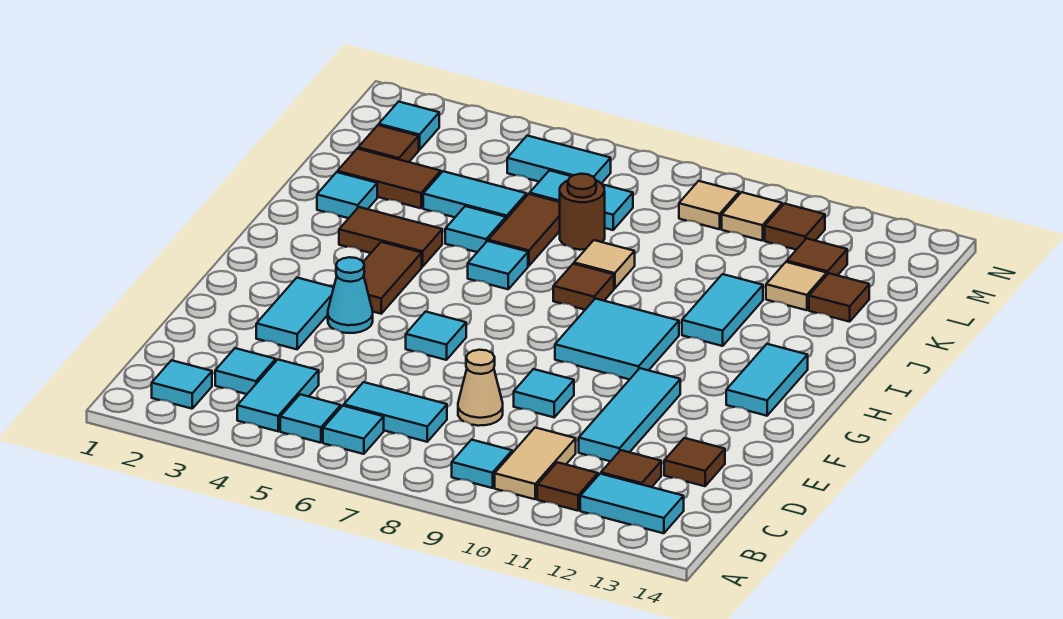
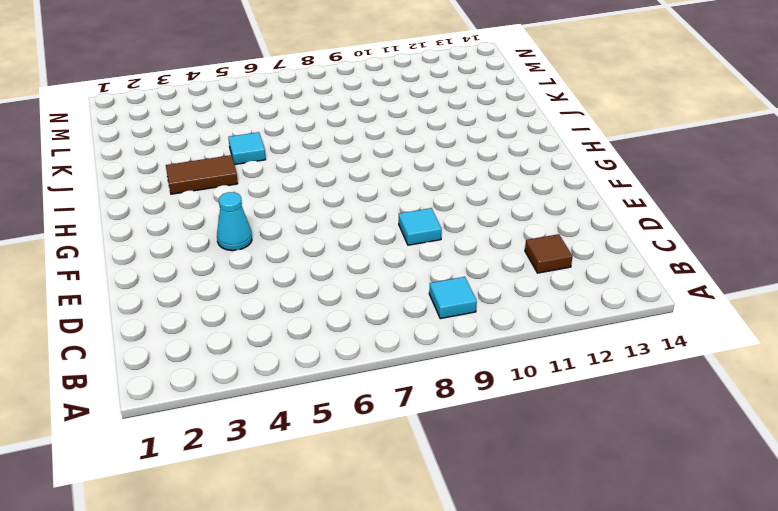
none -> cyan tile B2 level 1
none -> cyan tile B4:C4 level 1
none -> cyan tile B5 level 1
none -> cyan tile B6 level 1

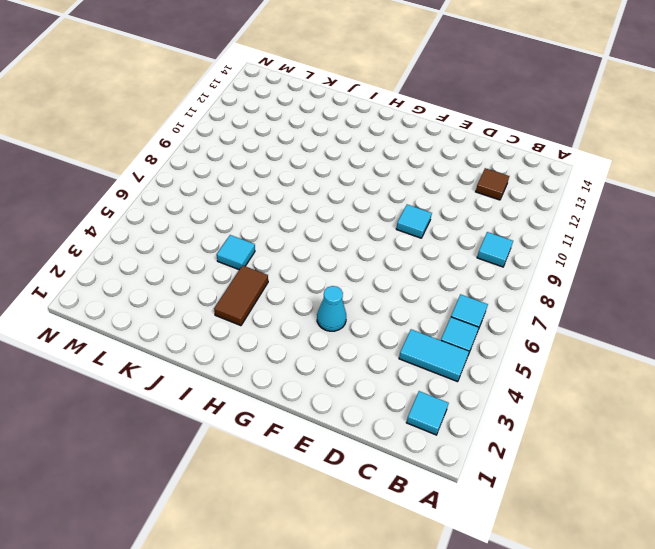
none -> tan tile B10:C10 level 1
none -> brown tile B11 level 1
none -> cyan tile B12:B13 level 1
none -> cyan tile C3 level 1

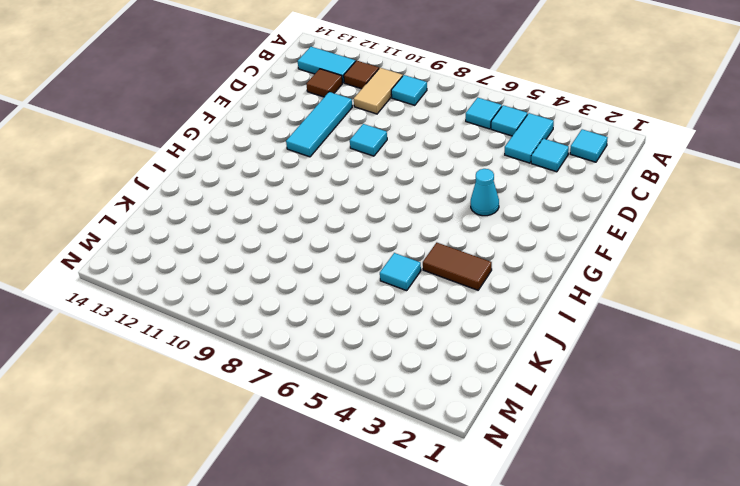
none -> cyan tile C6:C7 level 1
none -> tan cone D8 level 1
none -> brown tile D13 level 1
none -> cyan tile E3:F3 level 1

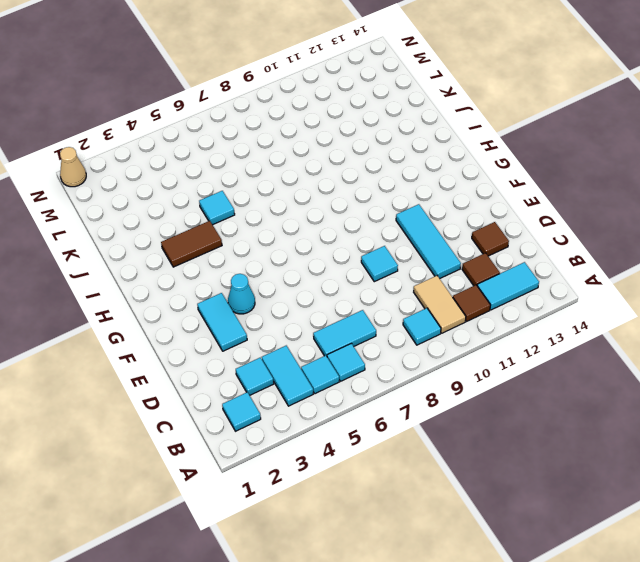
tan cone N1 level 1 -> tan cone D8 level 1
none -> cyan tile F6 level 1
none -> brown tile G4:H4 level 1
none -> cyan tile G9:H10 level 1
none -> cyan tile G13:H13 level 1

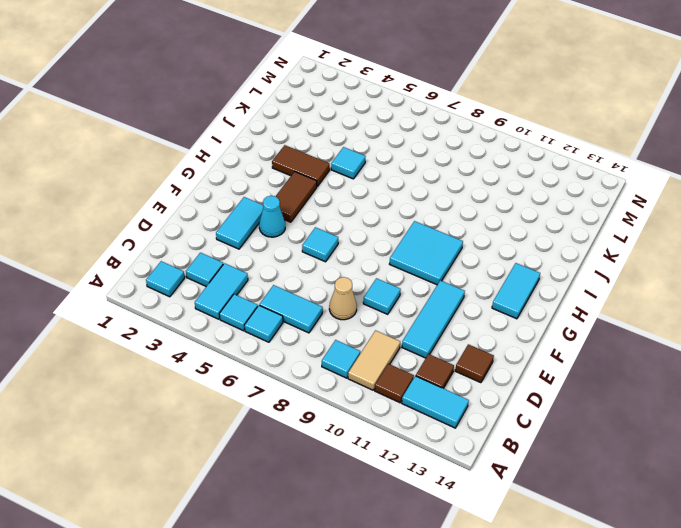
none -> cyan tile I6 level 1
none -> brown tile I8 level 1
none -> cyan tile I11:J11 level 1
none -> cyan tile J2 level 1

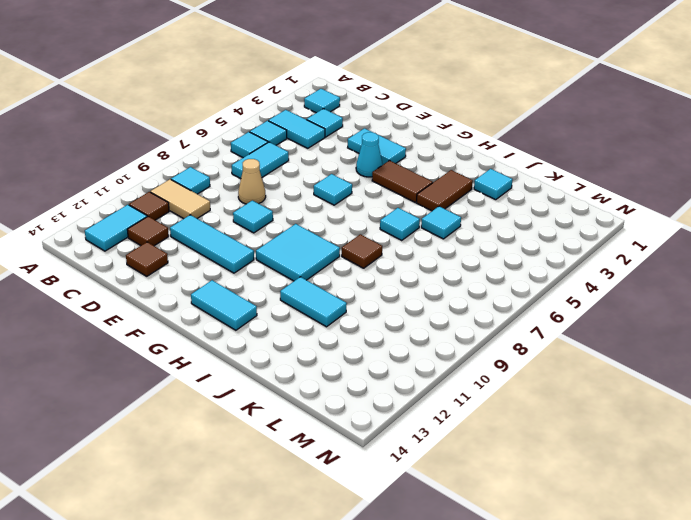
none -> brown tile J6:K6 level 1
none -> tan tile J8 level 1
none -> brown tile K2:K3 level 1
none -> cyan tile K4:K5 level 1

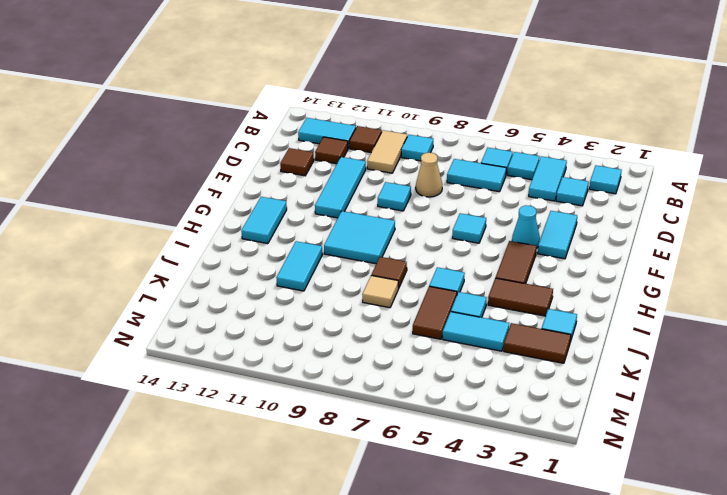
none -> brown round brick K7 level 1
none -> tan tile K12 level 1
none -> brown tile K13 level 1
none -> brown tile L2 level 1

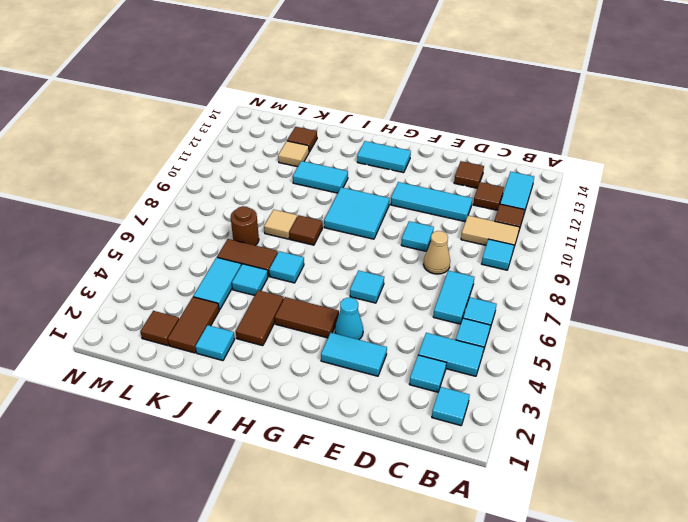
none -> cyan tile L6:L7 level 1
none -> brown tile L12 level 1
none -> cyan tile M2 level 1
none -> cyan tile M5:M6 level 1

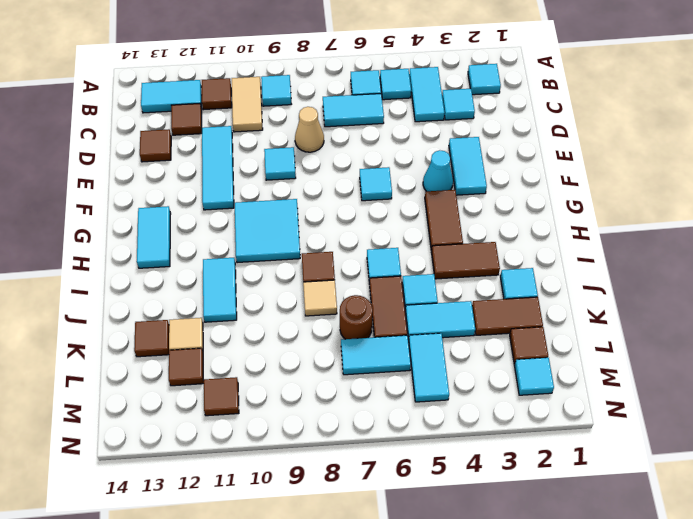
cyan tile L5:M5 level 1 -> cyan tile M5:M6 level 1
none -> tan tile M9 level 1
none -> tan tile M10 level 1

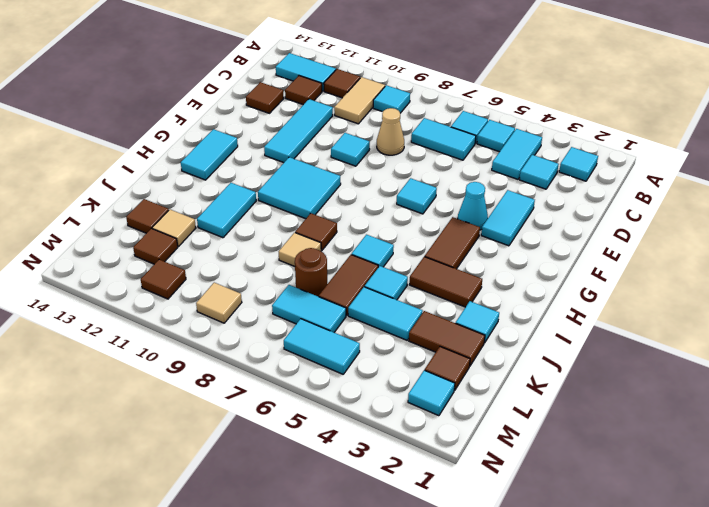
none -> tan tile M10 level 1

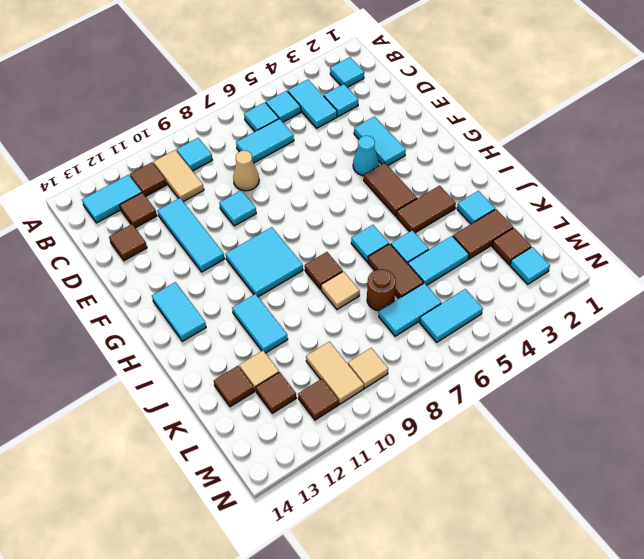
tan tile L10:M10 level 1 -> tan tile M10 level 1
none -> cyan tile F6 level 1

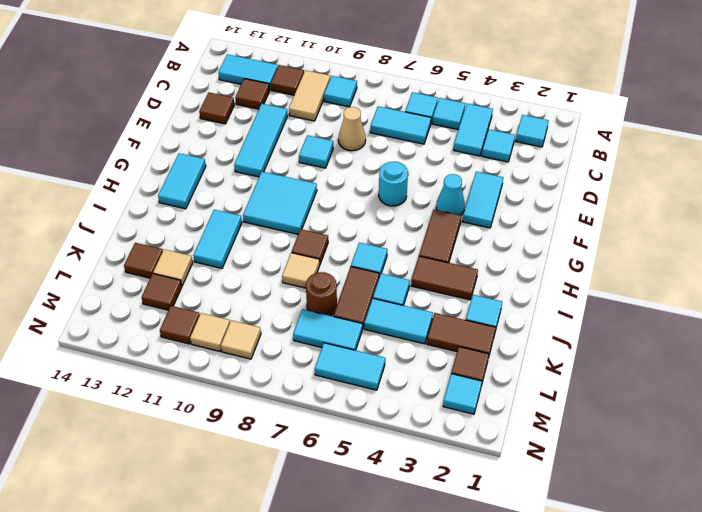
cyan round brick F6 level 1 -> cyan tile F6 level 1

